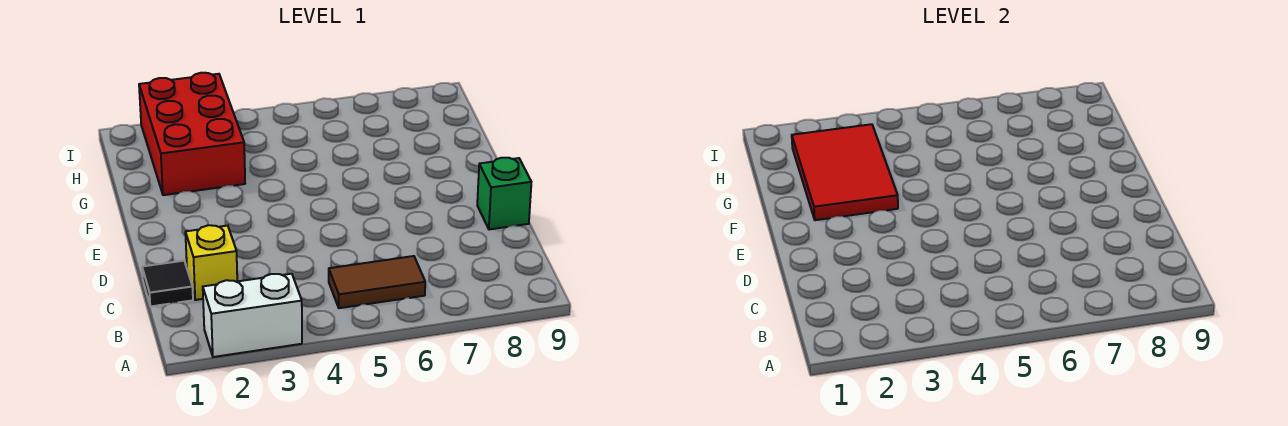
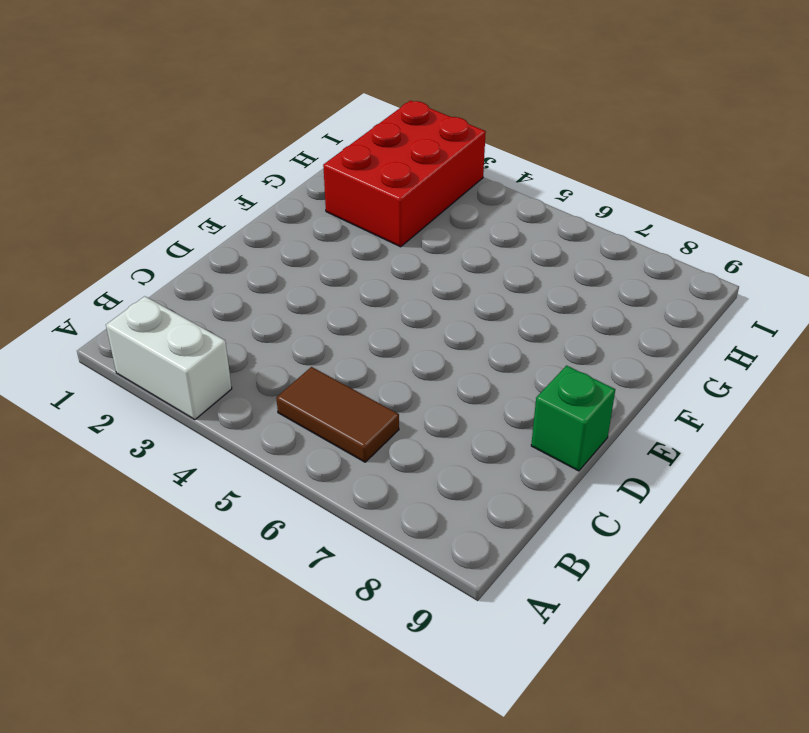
none -> black tile C1 level 1
none -> yellow brick C2 level 1

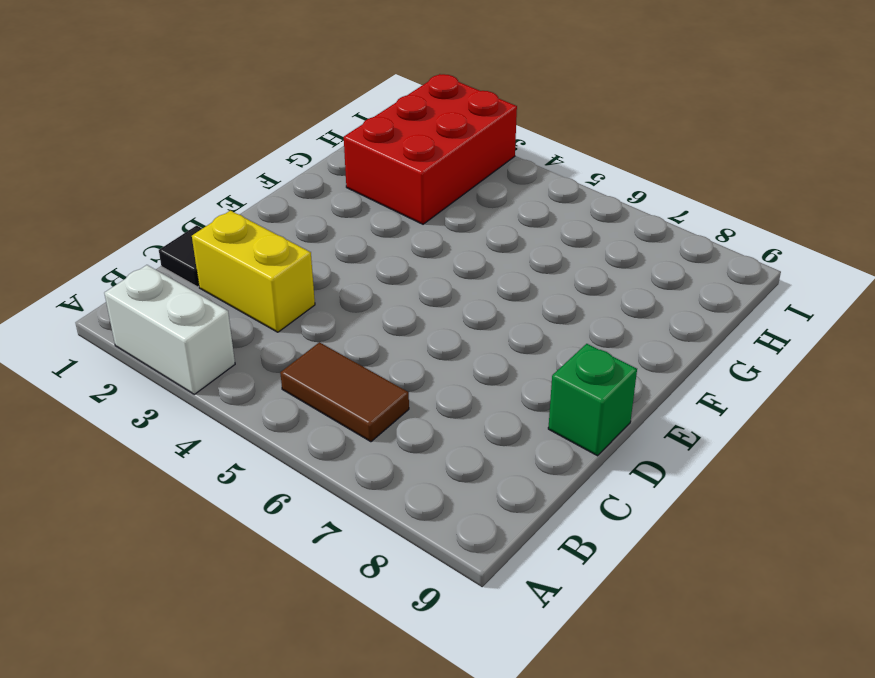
yellow brick C2:C3 level 1 -> yellow brick C2 level 1
none -> red tile F2:H3 level 2

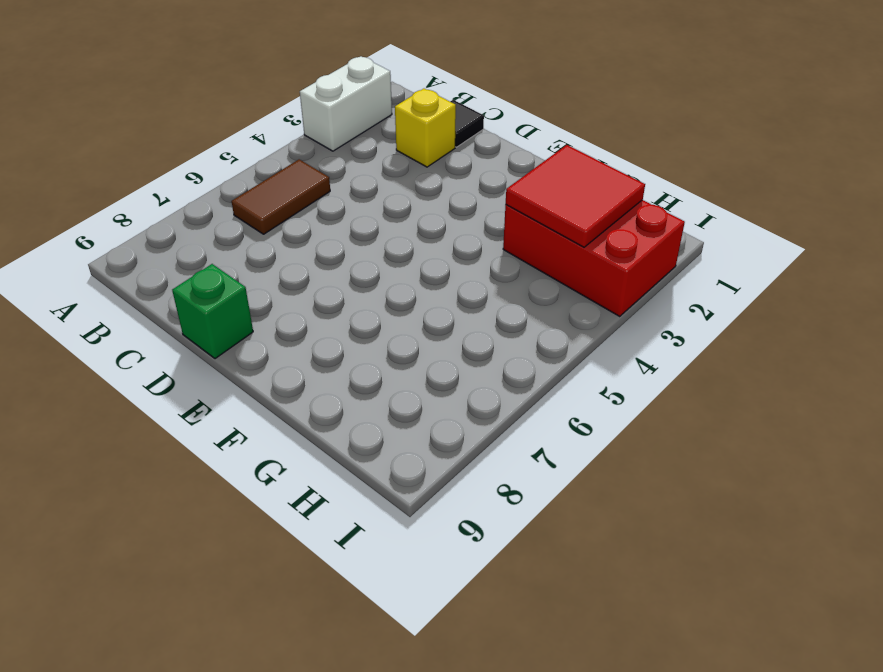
red tile G2:H3 level 2 -> red tile F2:H3 level 2

